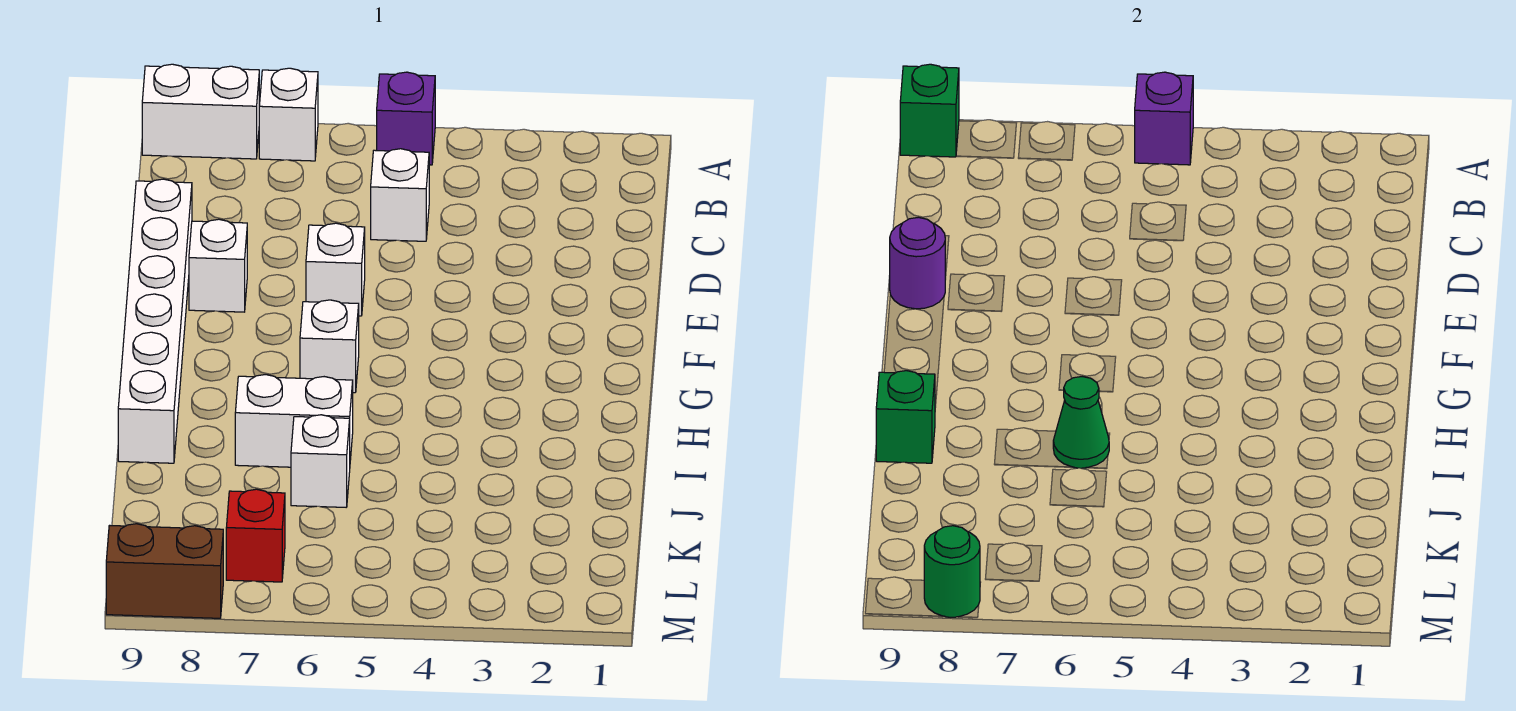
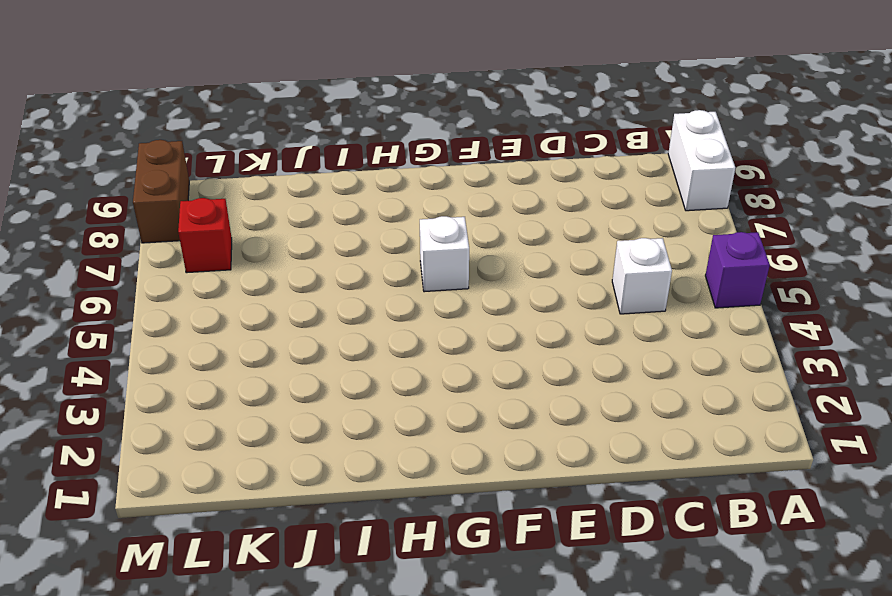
none -> white brick A7 level 1
none -> white brick D9:I9 level 1
none -> white brick E6 level 1

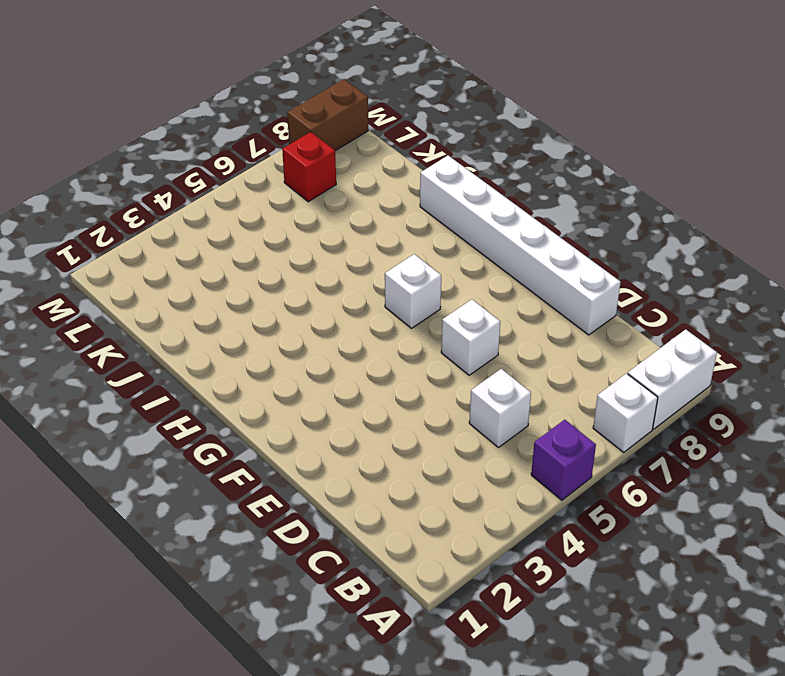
none -> white brick E8 level 1
none -> white brick I6:I7 level 1
none -> white brick J6 level 1

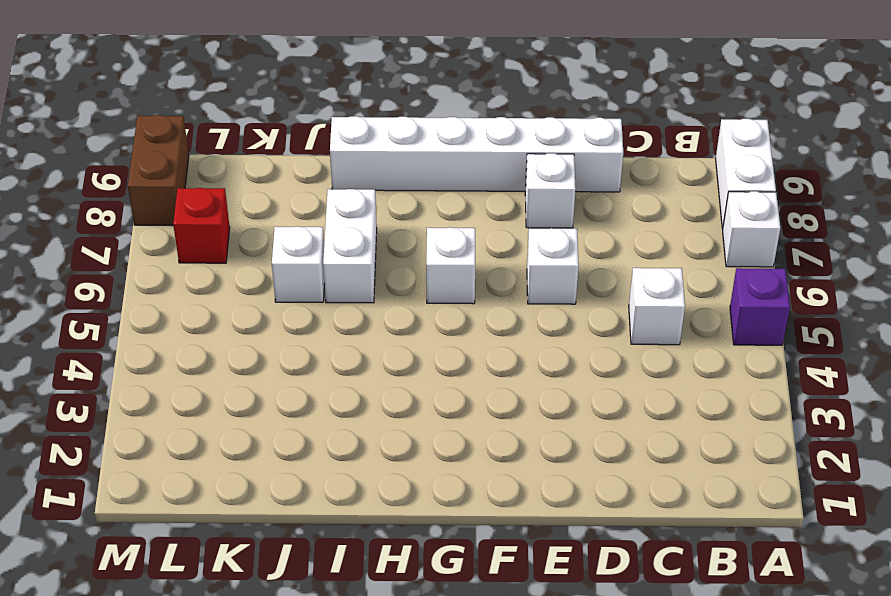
none -> purple brick A5 level 2
none -> green brick A9 level 2
none -> purple round brick E9 level 2

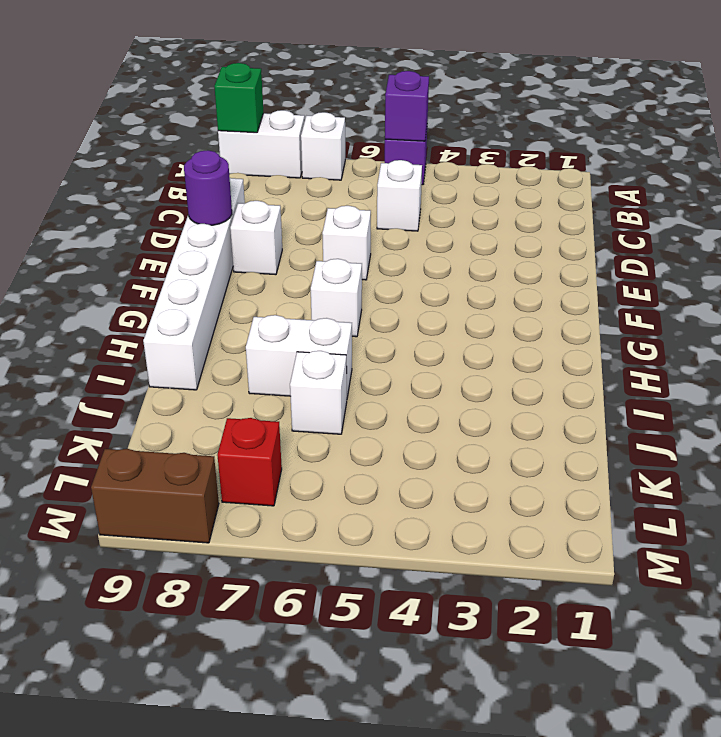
none -> green cone I6 level 2
none -> green brick I9 level 2
none -> green round brick M8 level 2

